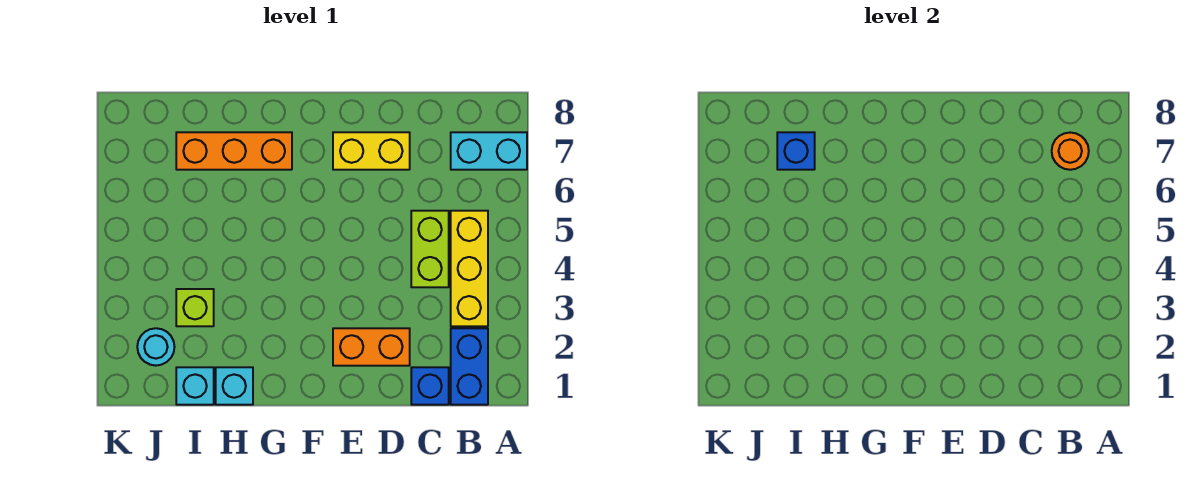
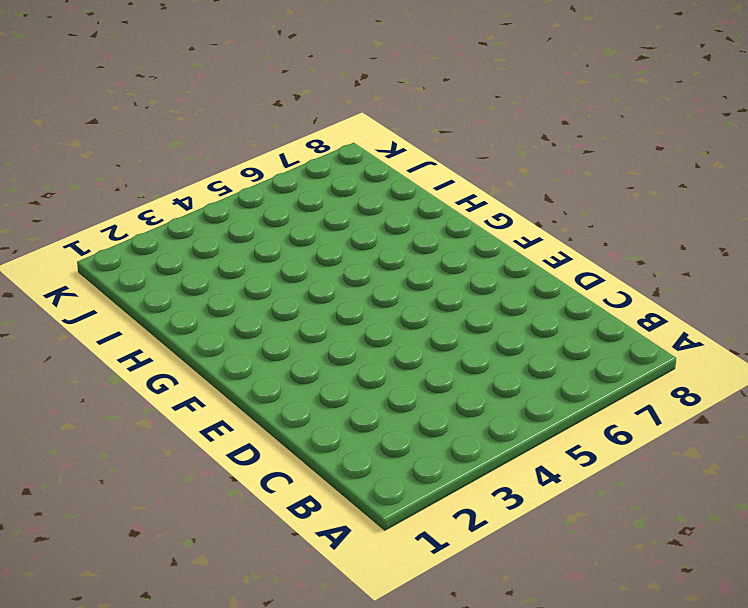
none -> cyan brick A7:B7 level 1
none -> blue brick B1:B2 level 1
none -> yellow brick B3:B5 level 1

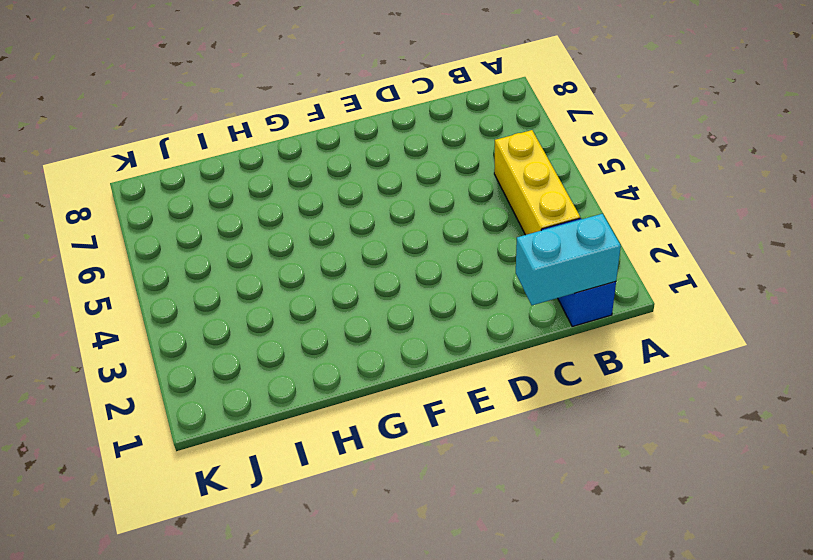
cyan brick B1:C1 level 2 -> cyan brick A7:B7 level 1
none -> blue brick C1 level 1
none -> lime brick C4:C5 level 1
none -> orange brick D2:E2 level 1

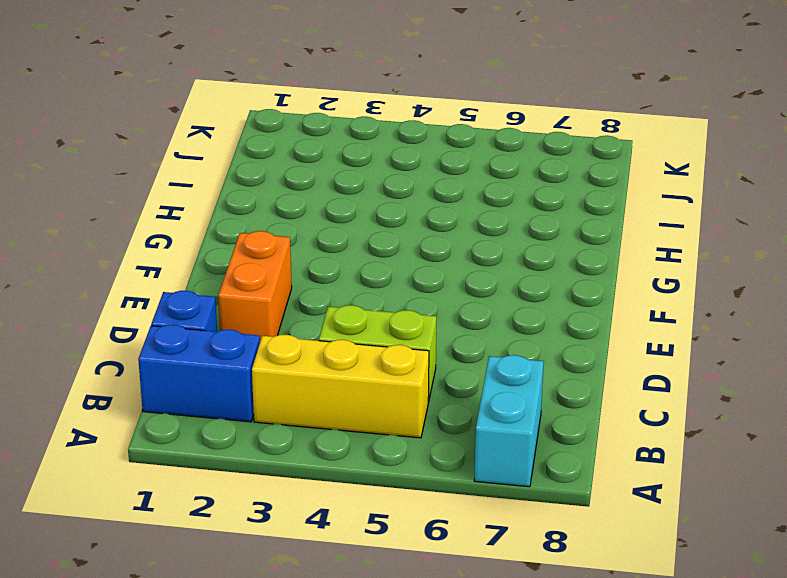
none -> yellow brick D7:E7 level 1
none -> orange brick G7:I7 level 1
none -> cyan brick H1 level 1

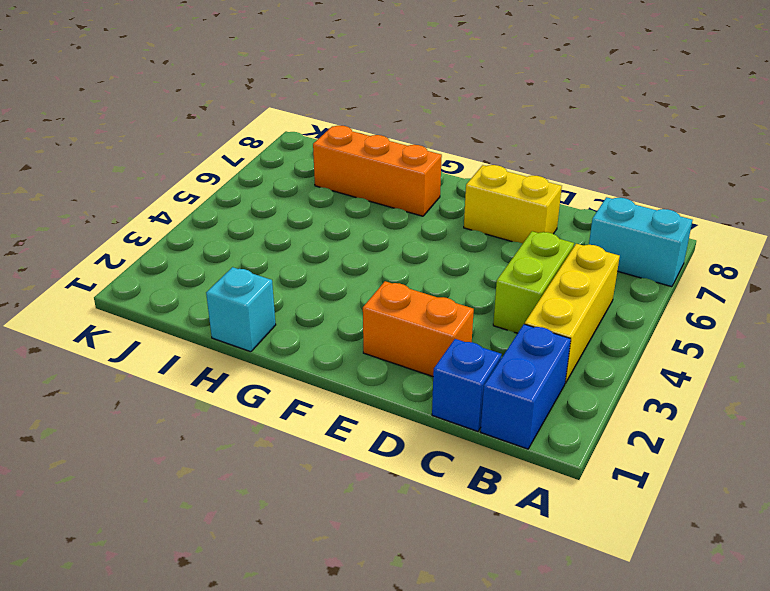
none -> cyan brick I1 level 1
none -> lime brick I3 level 1
none -> cyan round brick J2 level 1

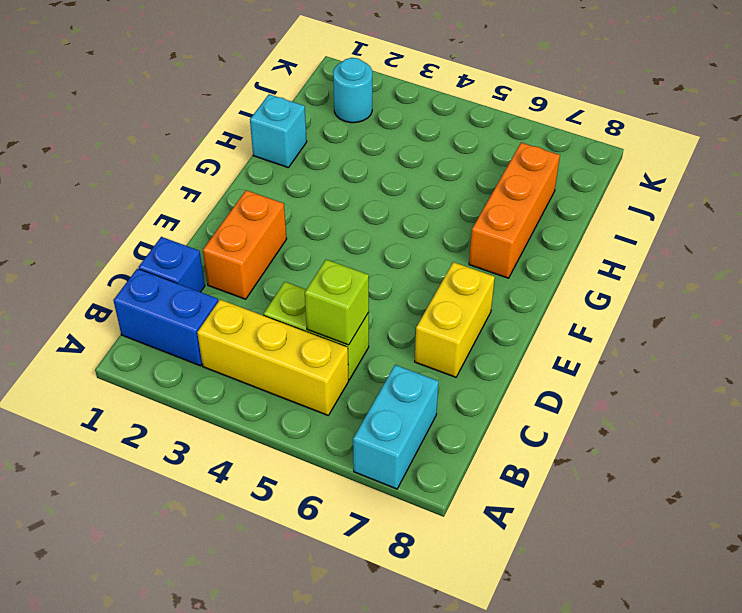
lime brick C5 level 2 -> lime brick I3 level 1
none -> cyan brick I1 level 1
none -> orange round brick B7 level 2
none -> blue brick I7 level 2

